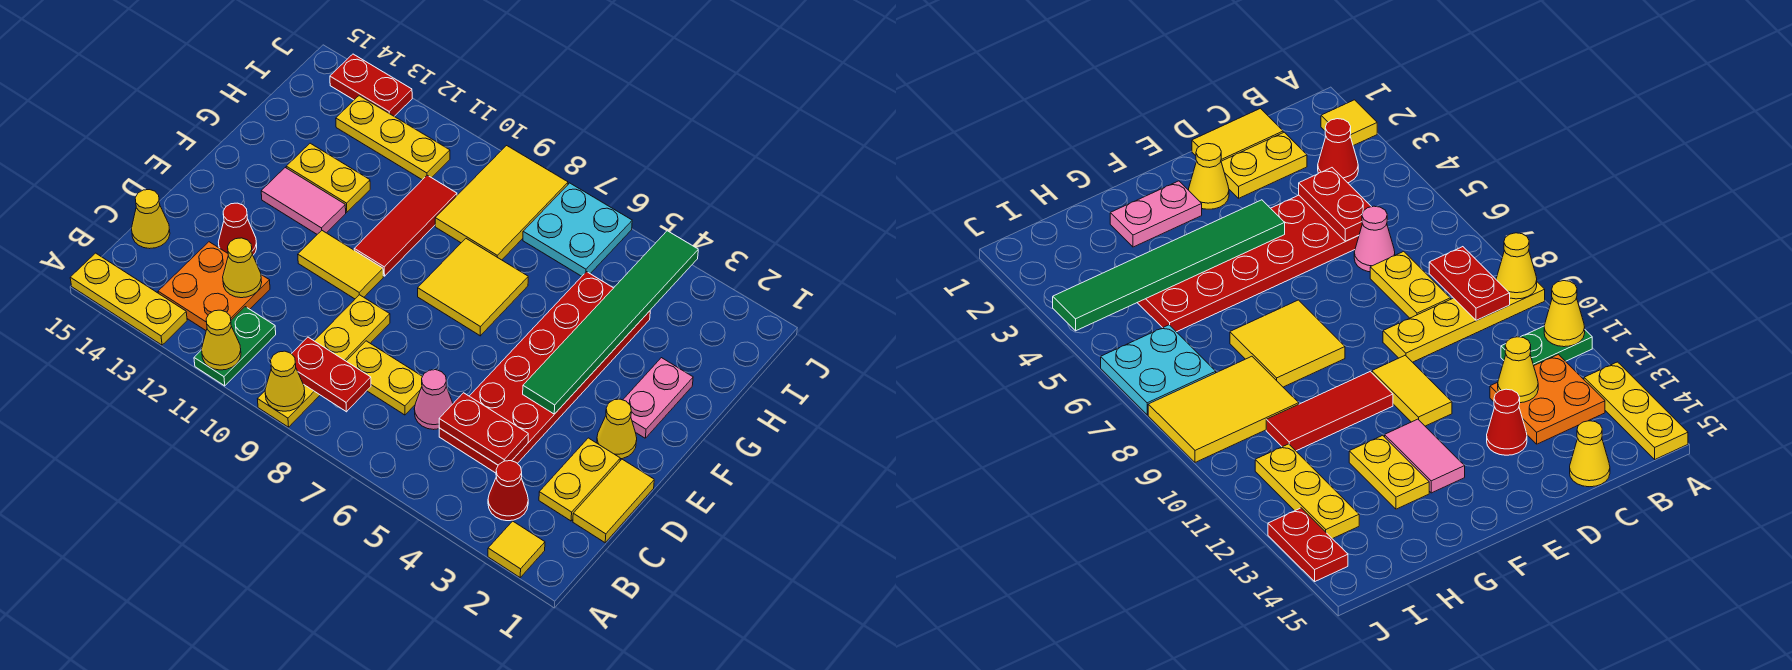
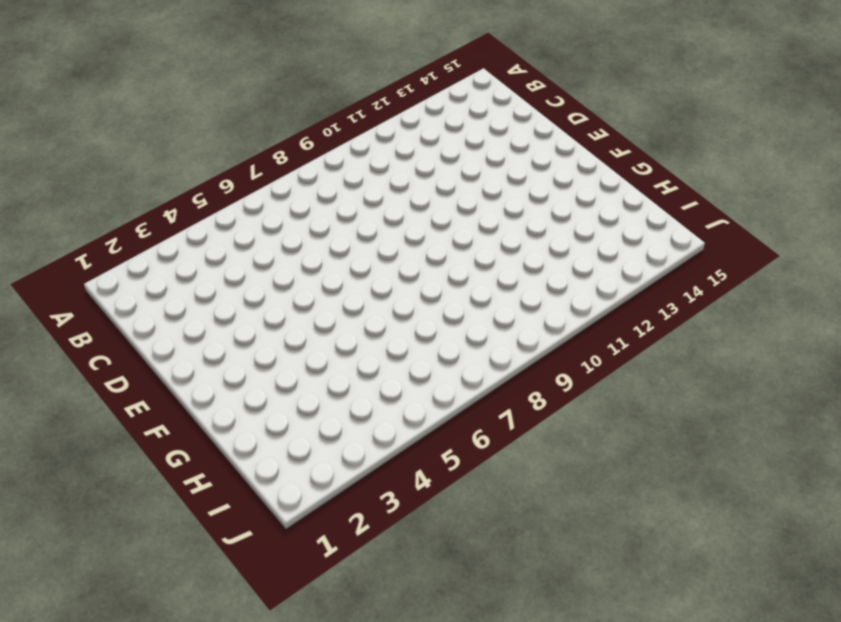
none -> yellow tile A2 level 1
none -> yellow plate A9:D9 level 1
none -> green plate A11:B11 level 1
none -> yellow plate A13:A15 level 1

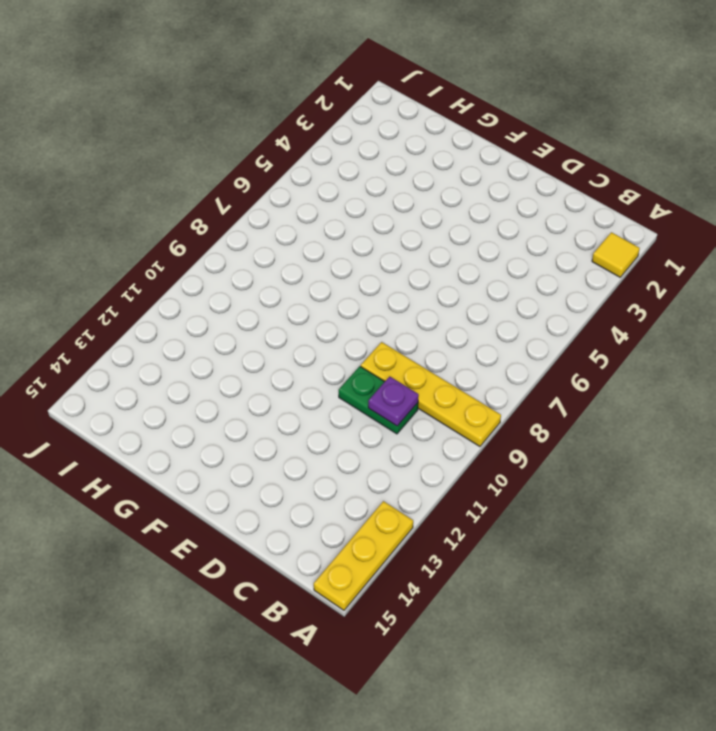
green plate C10:D10 level 1 -> green plate A11:B11 level 1
purple plate C10 level 2 -> none
none -> red cone B3 level 1
none -> orange plate B12:C13 level 1
none -> yellow tile C1:D1 level 1
none -> yellow plate C2:D2 level 1

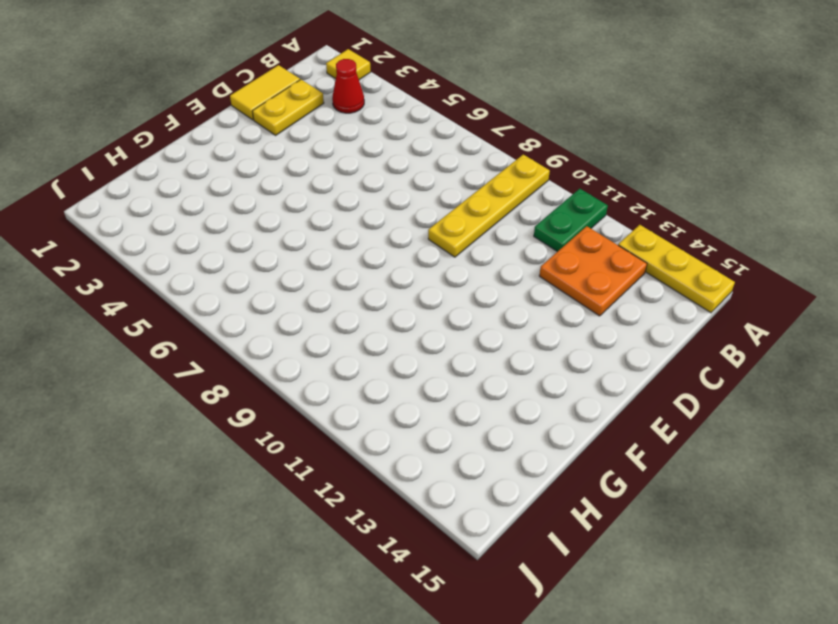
none -> red plate C4:H5 level 1
none -> pink cone C6 level 1
none -> yellow plate C7:C8 level 1
none -> yellow cone C15 level 1

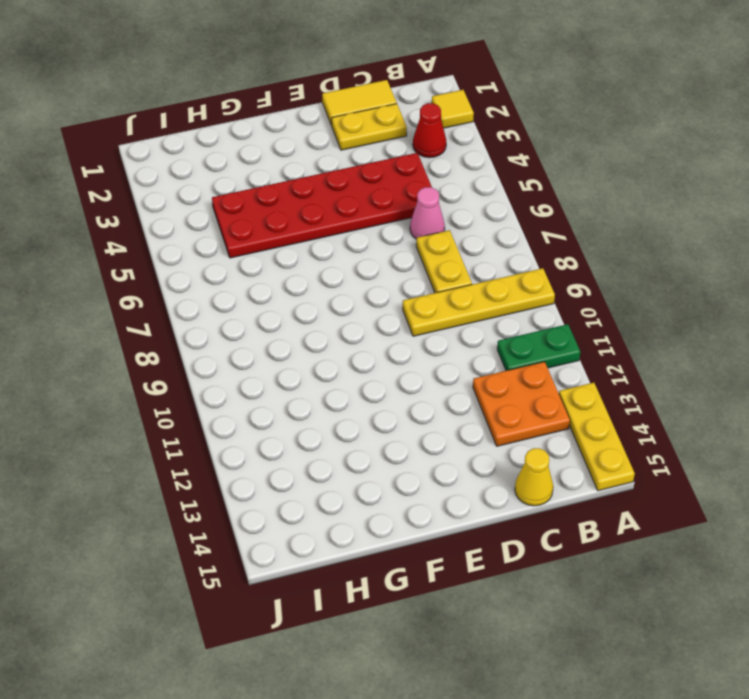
none -> red cone D13 level 1
none -> yellow cone E2 level 1
none -> yellow tile E10:E11 level 1
none -> pink plate F2:G2 level 1

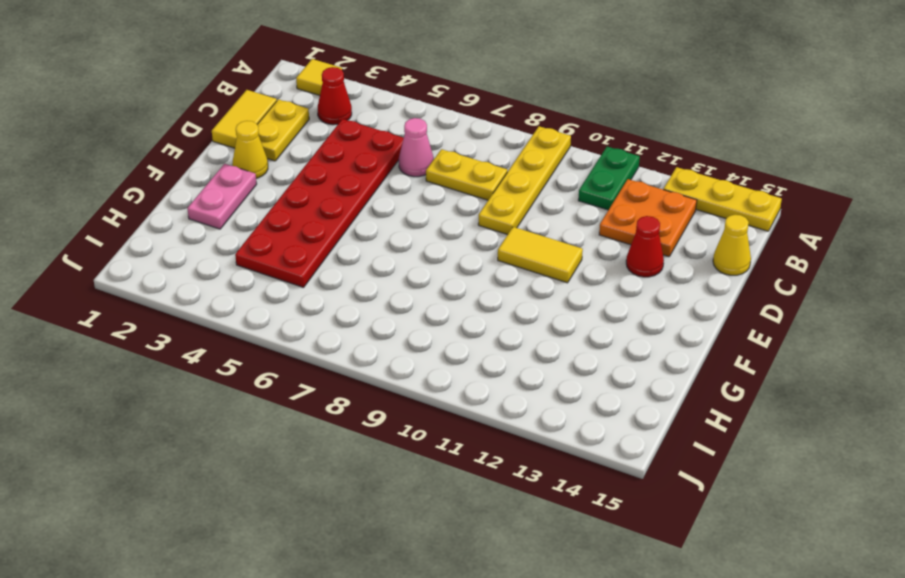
none -> yellow tile F7:G8 level 1
none -> red tile F10:H10 level 1
none -> pink tile F12:F13 level 1
none -> yellow plate G12:G13 level 1

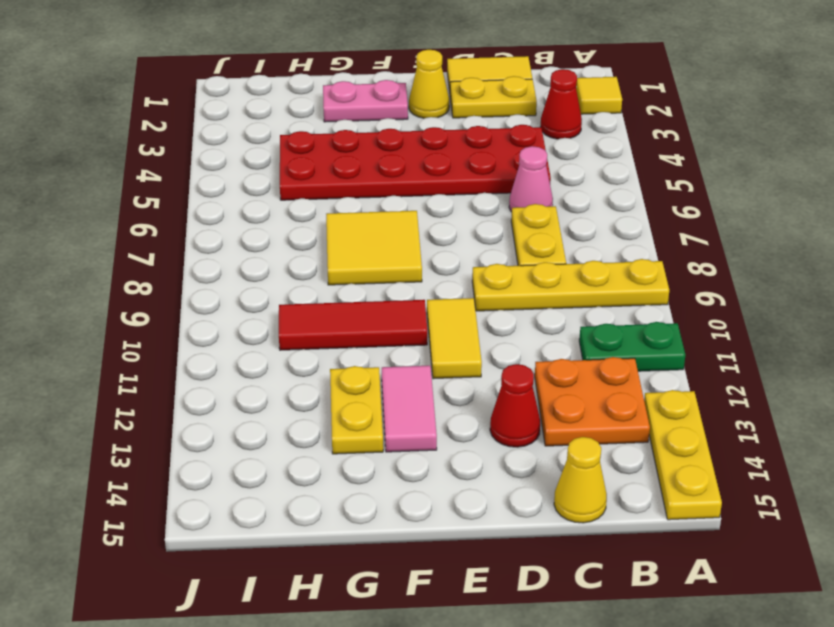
none -> yellow tile H8:J9 level 1
none -> cyan plate I6:J7 level 1
none -> yellow plate I11:I13 level 1
none -> red plate J13:J14 level 1

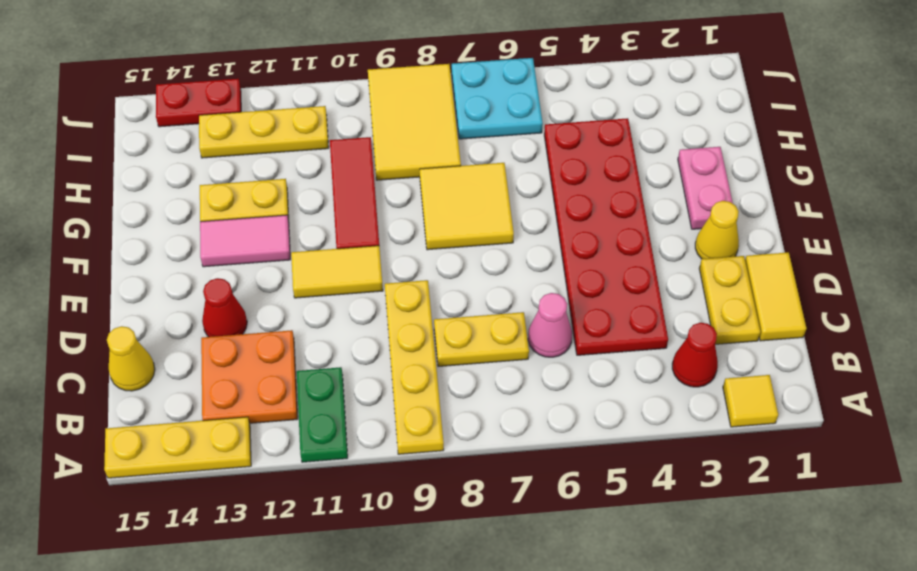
none -> yellow cone A9 level 2
none -> yellow cone A11 level 2
none -> red plate B8:B9 level 2
none -> red plate C4:C5 level 2

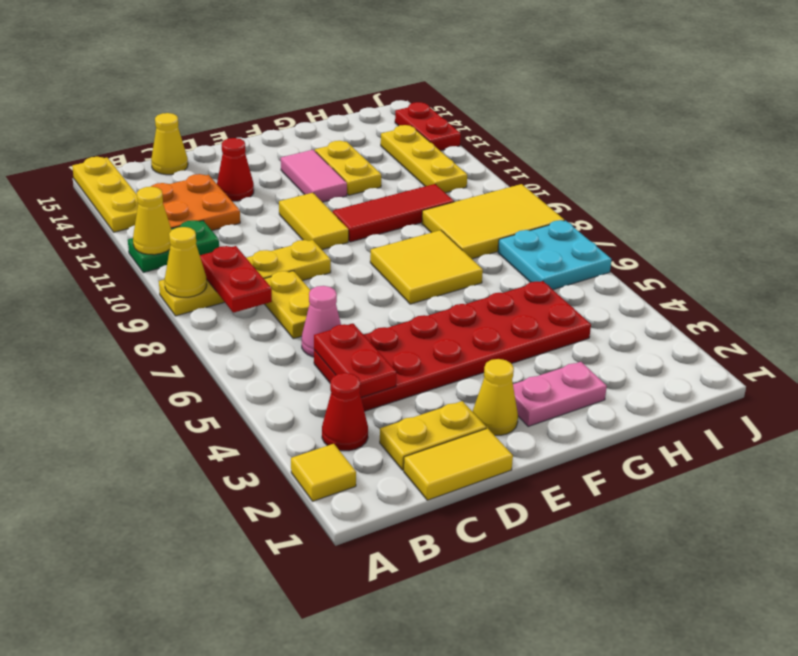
none -> yellow cone C12 level 2
none -> green tile E4:J4 level 2

